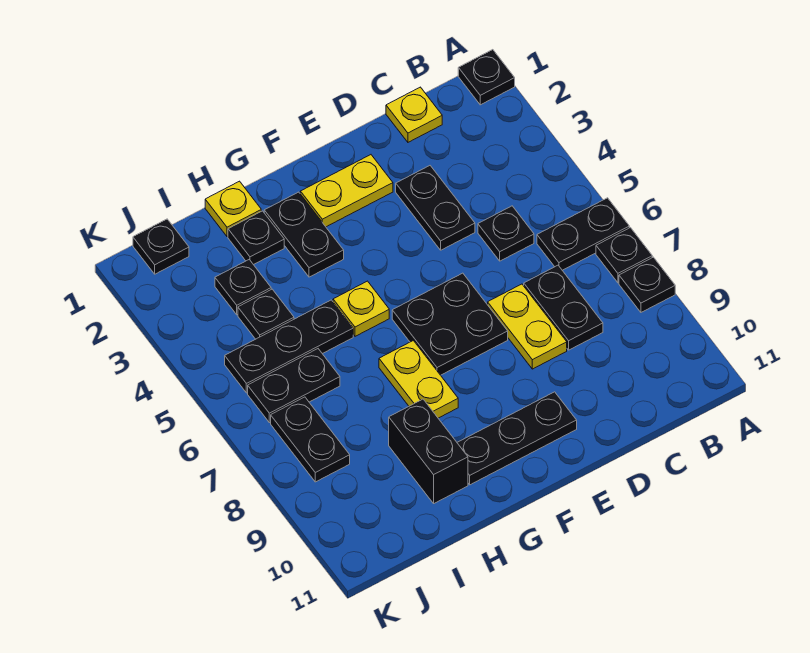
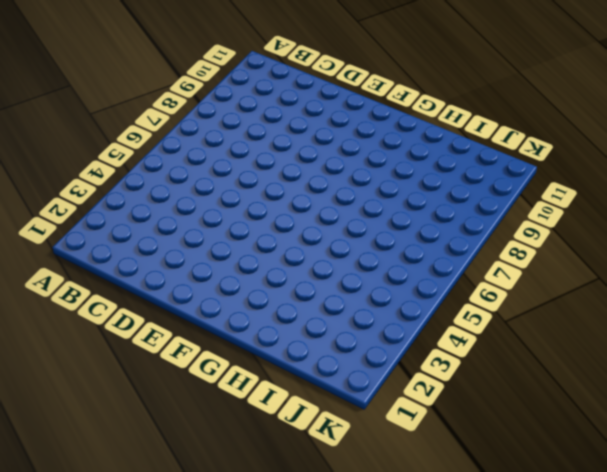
none -> black plate A1 level 1
none -> black plate A6:B6 level 1
none -> black plate A7 level 1

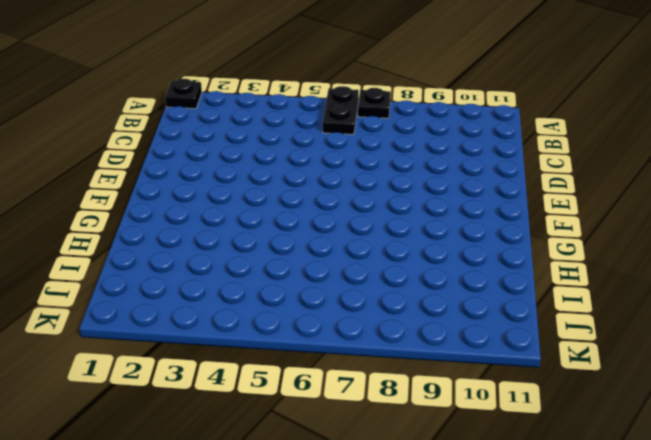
none -> black plate A8 level 1
none -> yellow plate C1 level 1
none -> black plate C5 level 1

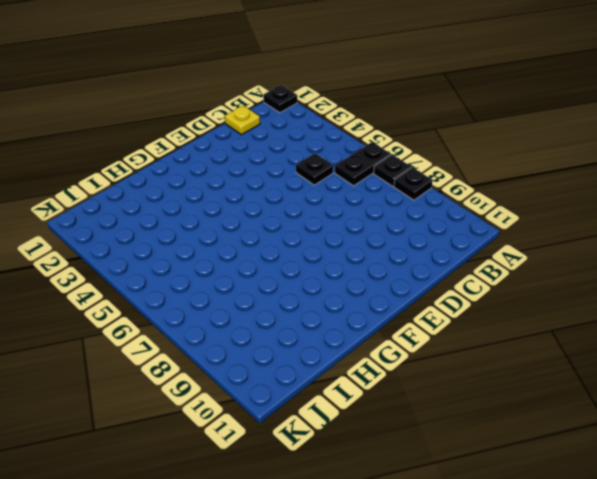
none -> black plate C7:C8 level 1
none -> black plate D3:D4 level 1
none -> yellow plate D7:D8 level 1

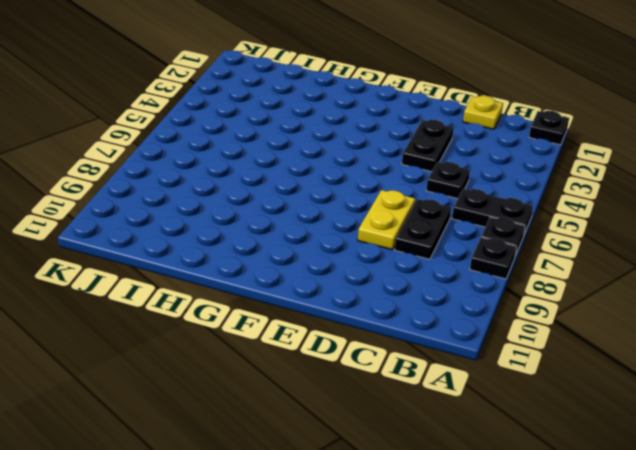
none -> yellow plate E2:F2 level 1
none -> black plate E6:F7 level 1
none -> black plate E10:G10 level 1

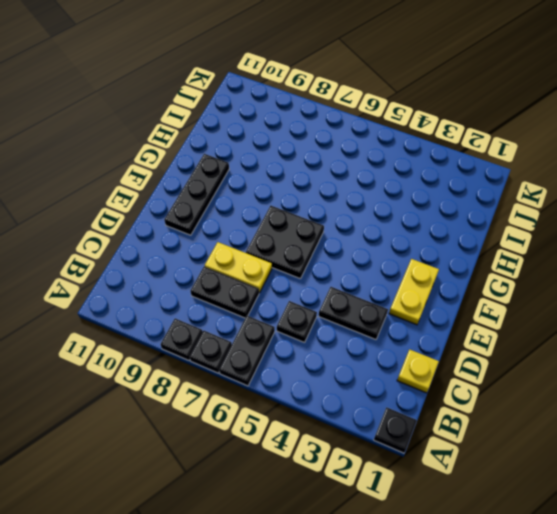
none -> black plate G2:G3 level 1
none -> yellow plate G5 level 1
none -> yellow plate G7:G8 level 1

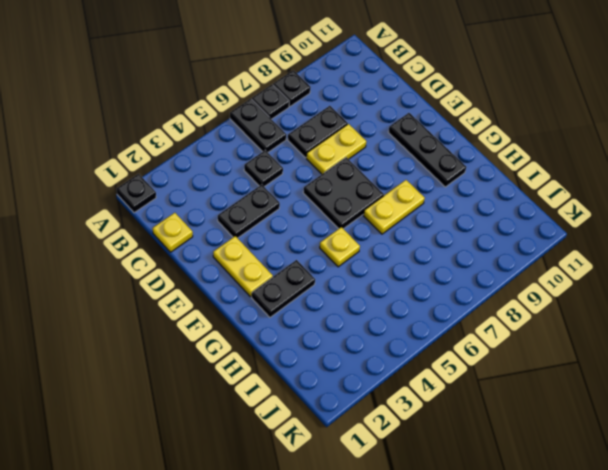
none -> yellow plate H1 level 1
none -> black plate H2 level 1
none -> black plate H5:J5 level 1

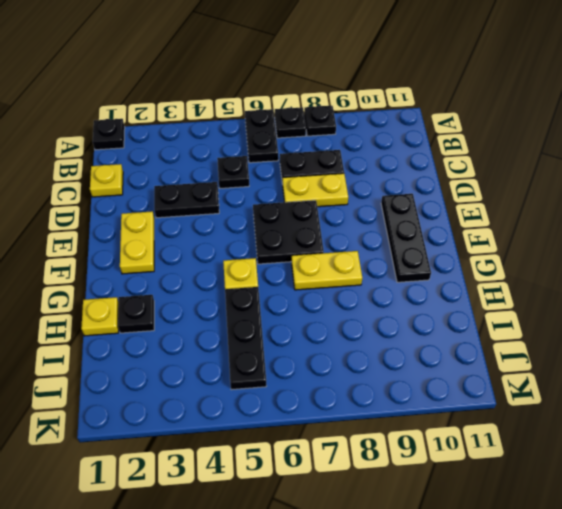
none -> black plate G2:G3 level 1
none -> black brick H9:H10 level 1
none -> black plate I3 level 1

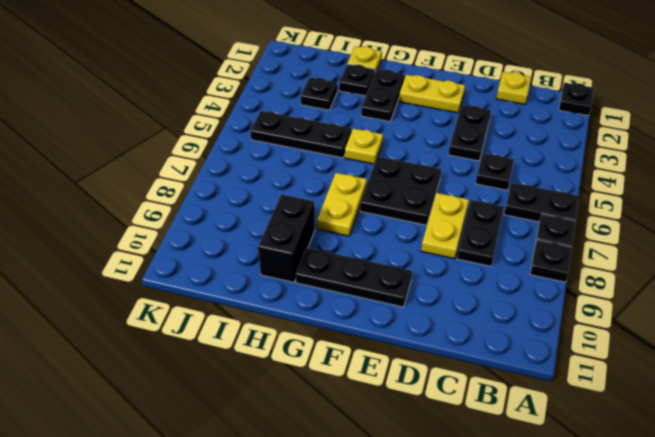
none -> black plate I4 level 1
none -> black plate I6:J6 level 1
none -> black plate J1 level 1

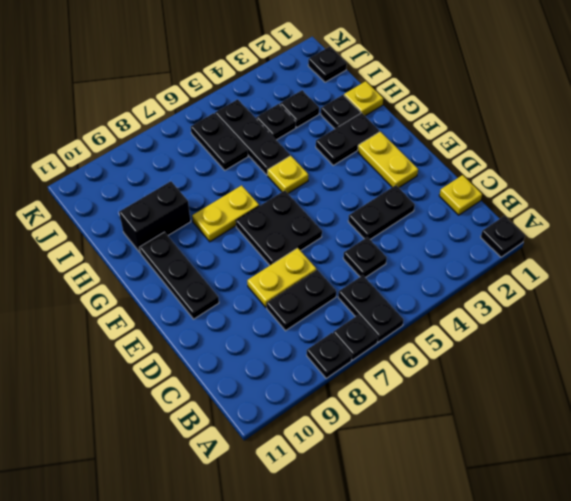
none -> black plate J7:J8 level 1

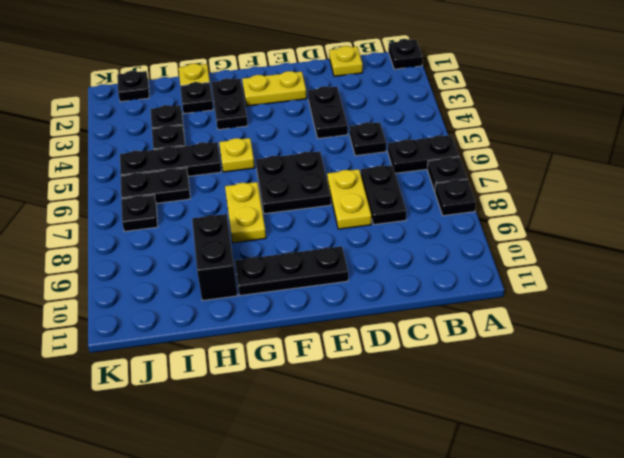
black plate J7 level 1 -> black plate J7:J8 level 1

